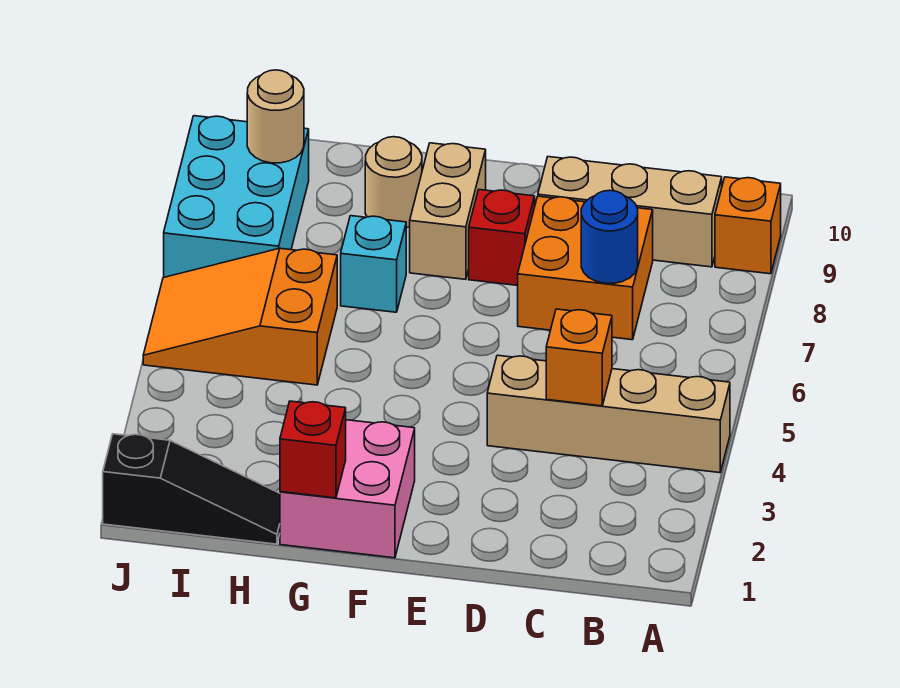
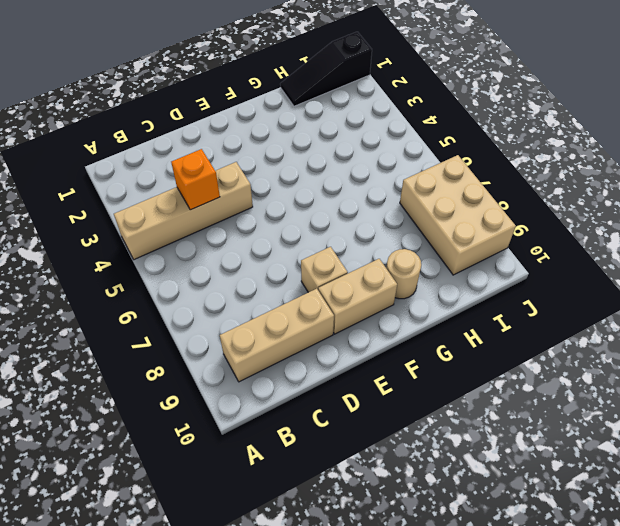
tan brick E8 level 1 -> red brick E8 level 1
tan brick E9:F9 level 1 -> tan brick F8:F9 level 1
tan brick I7:J9 level 1 -> cyan brick I7:J9 level 1
none -> orange brick A9 level 1
none -> orange brick C7:D8 level 1
none -> pink brick F1:G2 level 1

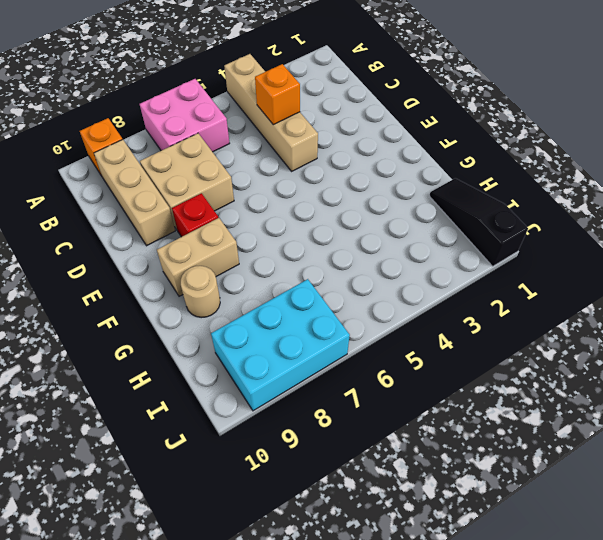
pink brick A6:B7 level 1 -> pink brick F1:G2 level 1
tan brick C7:D8 level 1 -> orange brick C7:D8 level 1
none -> cyan brick G7 level 1
none -> orange slope H5:J6 level 1 top H
none -> blue round brick C7 level 2

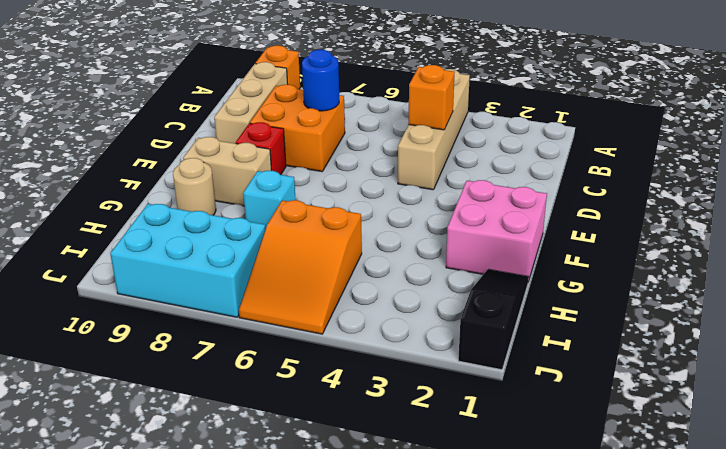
none -> red brick G1 level 2
none -> tan round brick I9 level 2

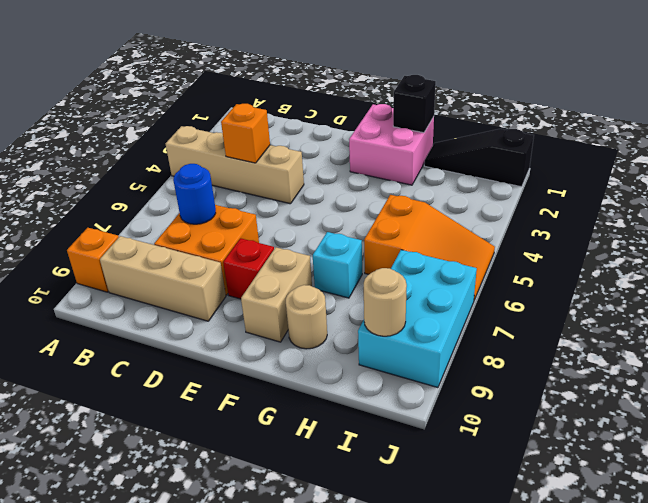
black brick G1 level 2 -> red brick G1 level 2

